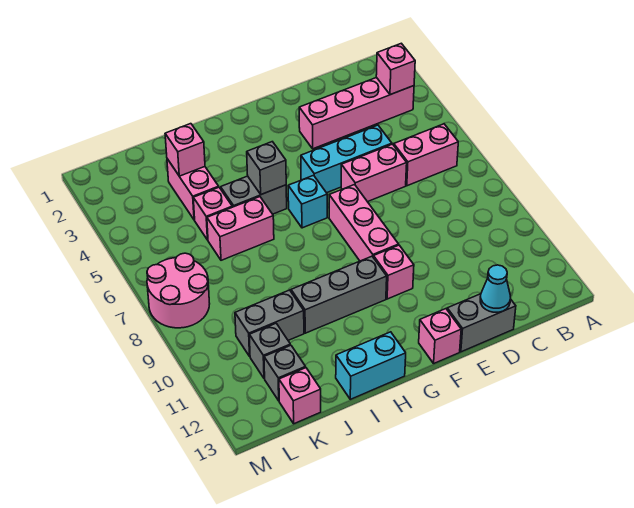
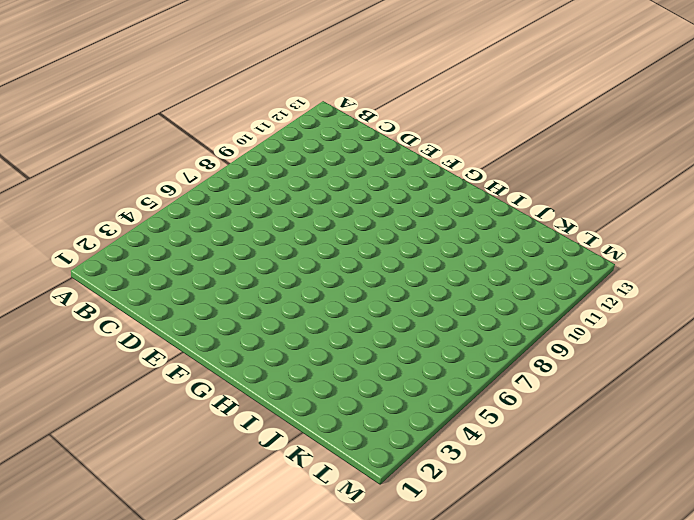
none -> pink brick B3:E3 level 1
none -> pink brick B6:C6 level 1
none -> cyan brick D5:F5 level 1

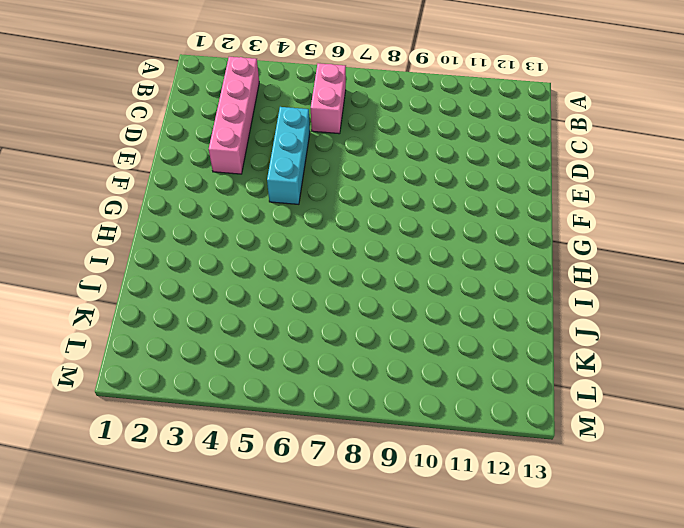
none -> pink brick D6:E6 level 1
none -> grey brick D13:E13 level 1
none -> pink brick F7:F9 level 1

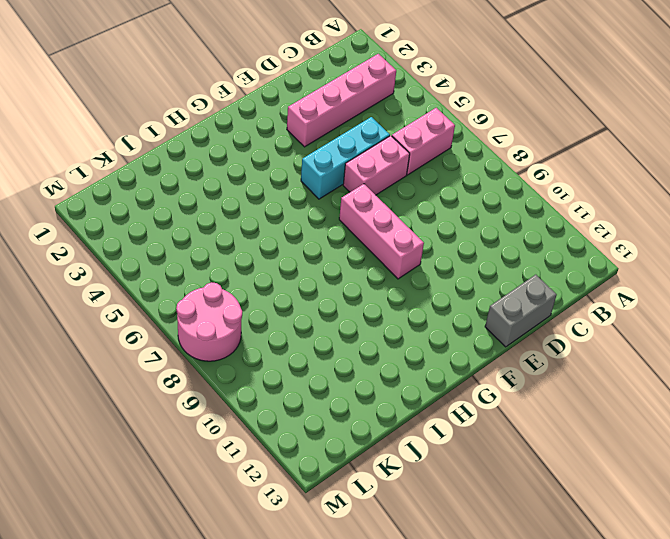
none -> pink brick F10 level 1
none -> pink brick F13 level 1
none -> cyan brick G6 level 1

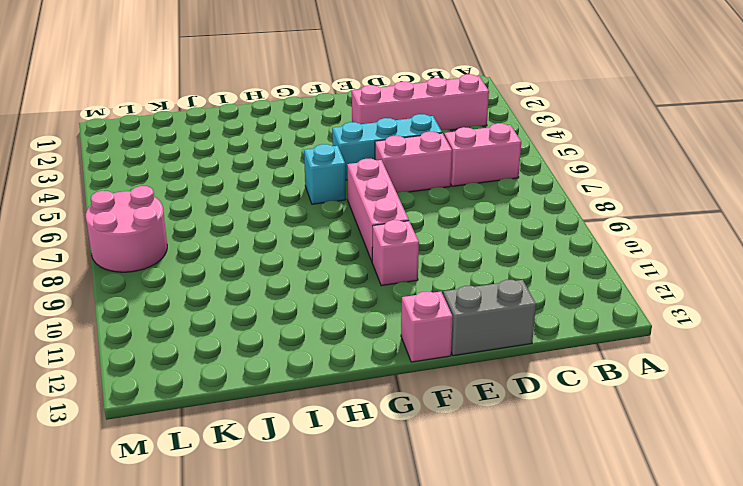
none -> grey brick G10:I10 level 1
none -> grey brick H5:I5 level 1
none -> cyan brick H13:I13 level 1

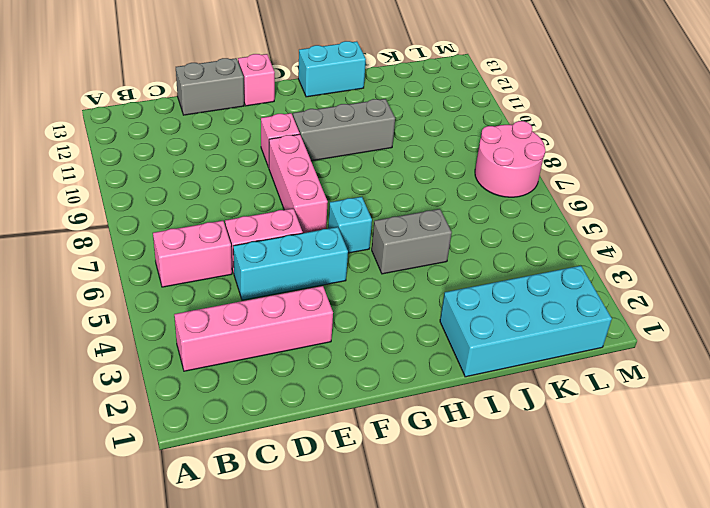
cyan brick I1:L2 level 1 -> none
none -> pink brick I6:J6 level 1
none -> pink brick J3:J4 level 1
none -> pink brick J5 level 1

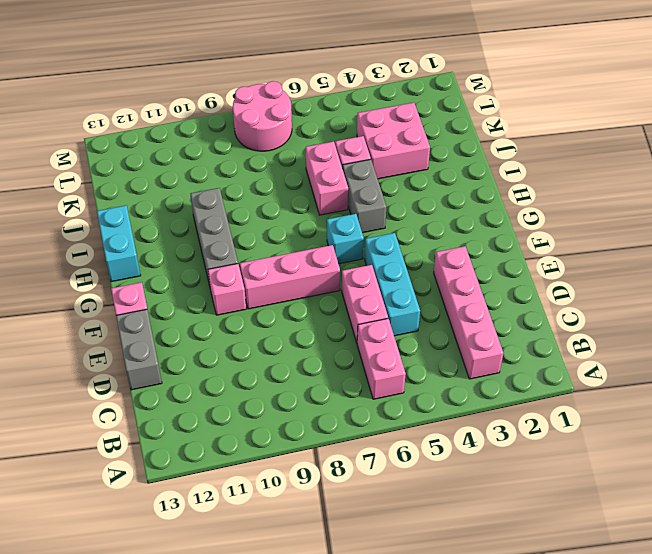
pink brick J3:K4 level 1 -> pink brick J3:J4 level 1
none -> grey brick J10:K10 level 1
none -> grey brick K11 level 1
none -> grey brick K12 level 1

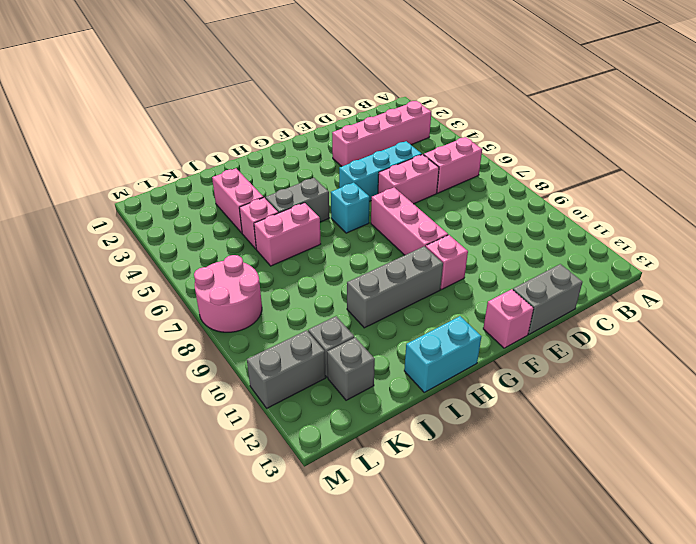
grey brick L11:M11 level 1 -> grey brick J10:K10 level 1
none -> pink brick K13 level 1
none -> pink brick B3 level 2
none -> cyan cone D13 level 2

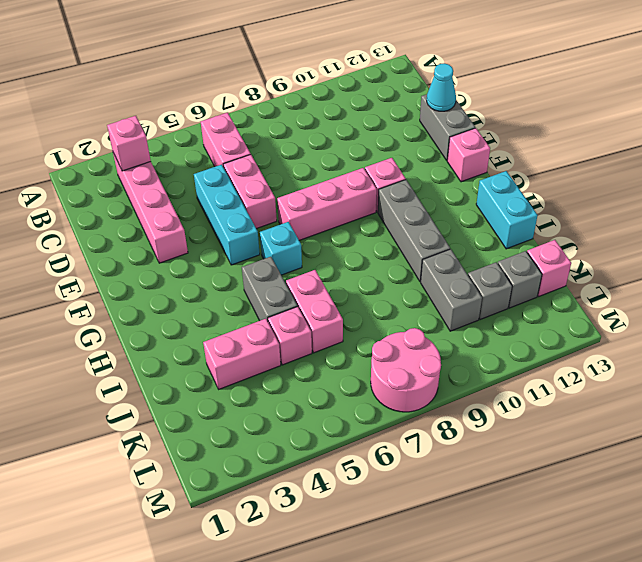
none -> grey brick H5 level 2
none -> pink brick J3 level 2

